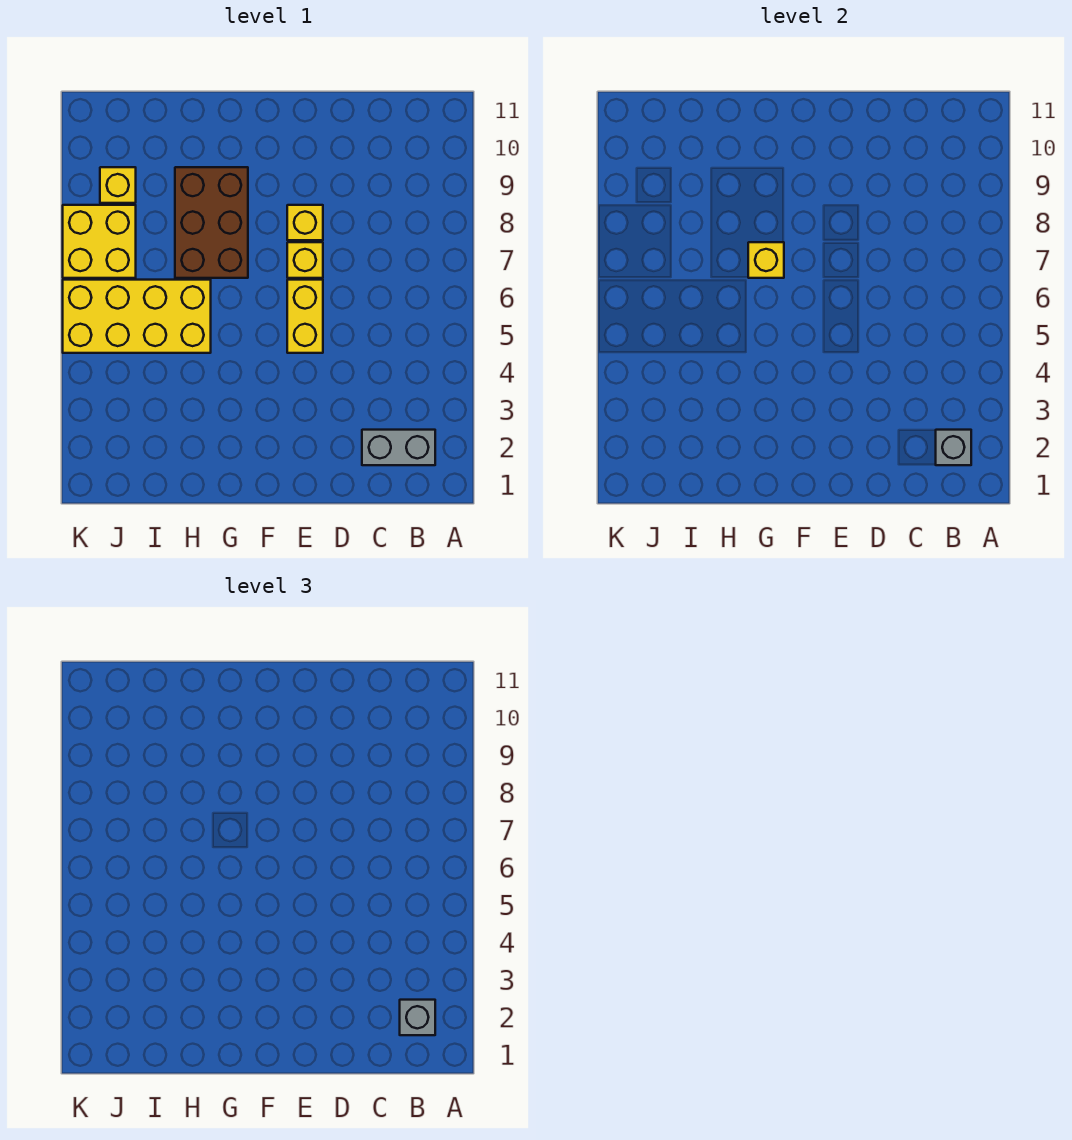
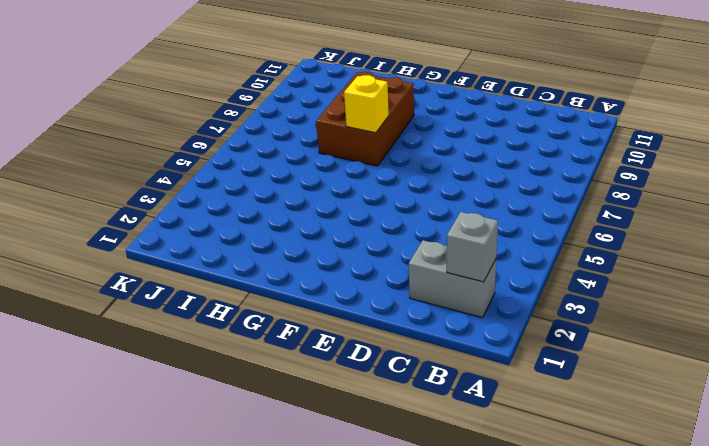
none -> yellow brick E5:E6 level 1
none -> yellow brick E7 level 1

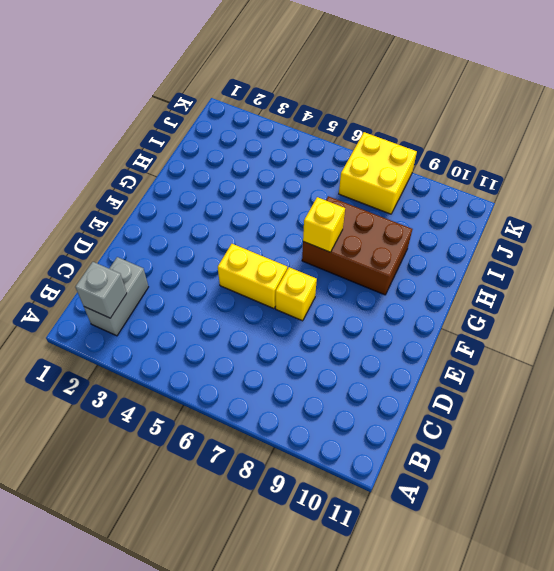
none -> yellow brick E8 level 1
none -> yellow brick H5:K6 level 1

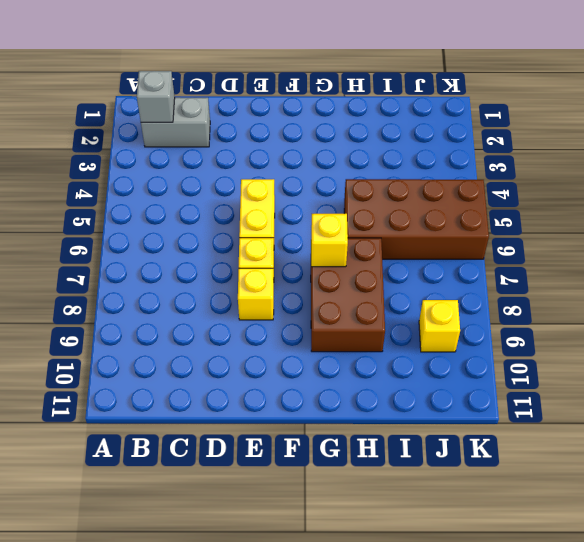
brown brick H5:K6 level 1 -> yellow brick H5:K6 level 1
none -> yellow brick J7:K8 level 1
none -> grey brick B2 level 3

